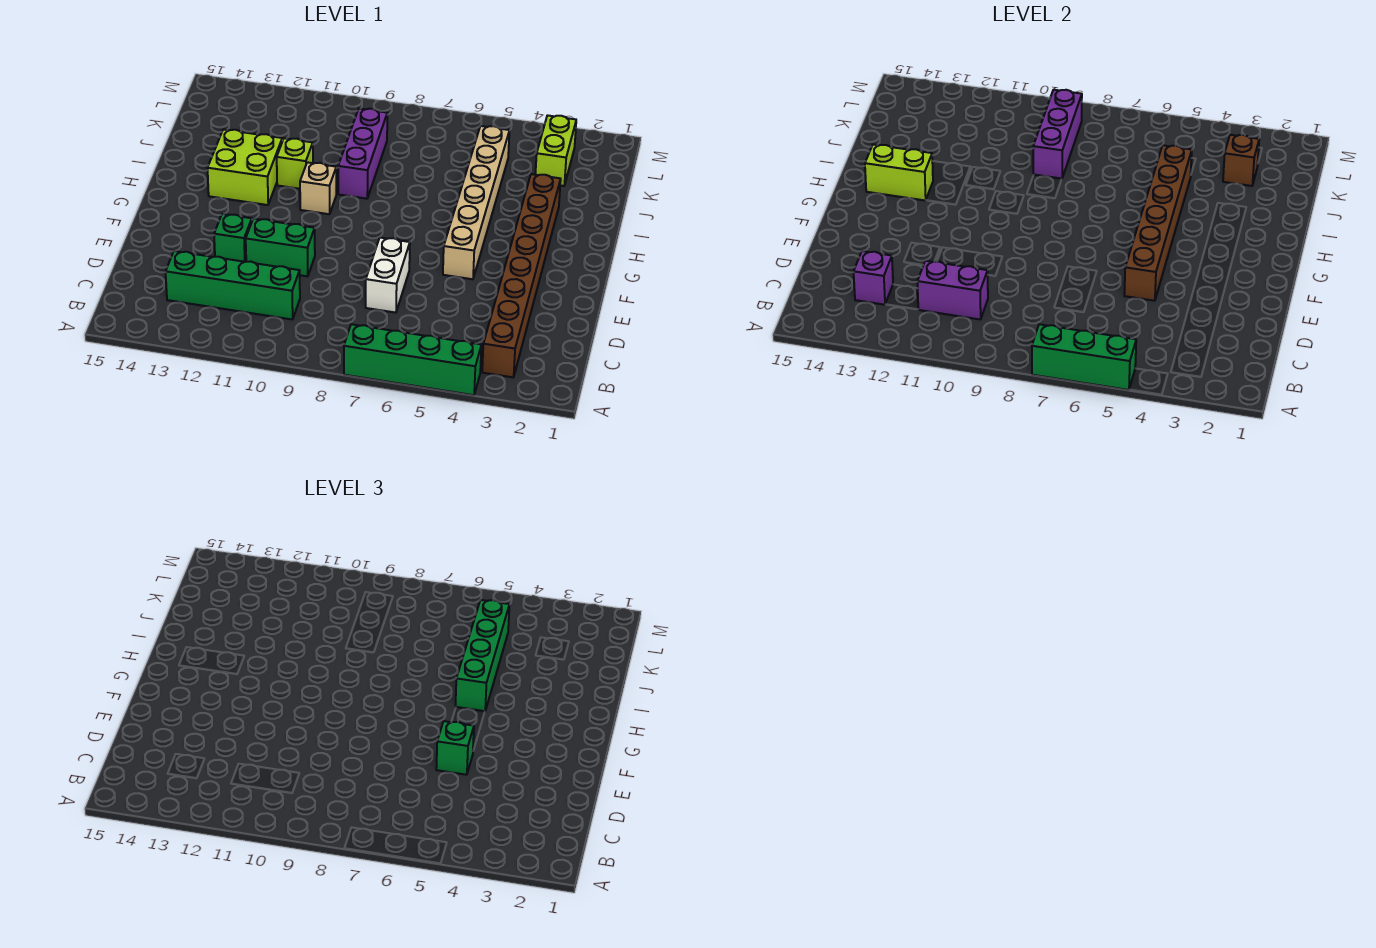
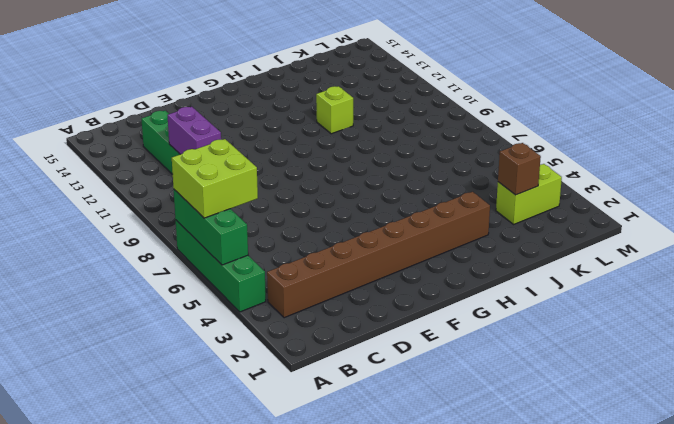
lime brick A6:B7 level 3 -> lime brick H12:I13 level 1
none -> white brick D7:E7 level 1
none -> green brick E10:E11 level 1
none -> green brick E12 level 1

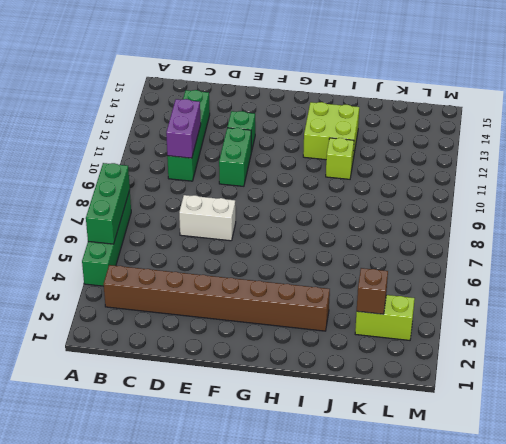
none -> tan brick F5:K5 level 1
none -> tan brick H10 level 1
none -> purple brick I9:K9 level 1

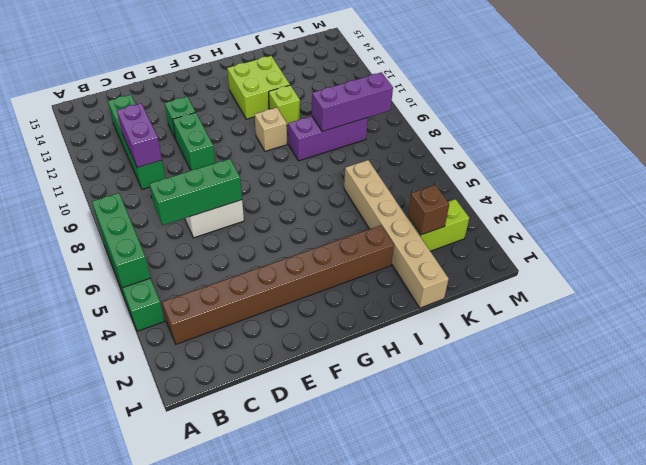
green brick C7:E7 level 2 -> none
tan brick J1:J6 level 1 -> tan brick F5:K5 level 1
none -> purple brick C13 level 2
none -> brown brick E5:J5 level 2
none -> lime brick H13:H14 level 2

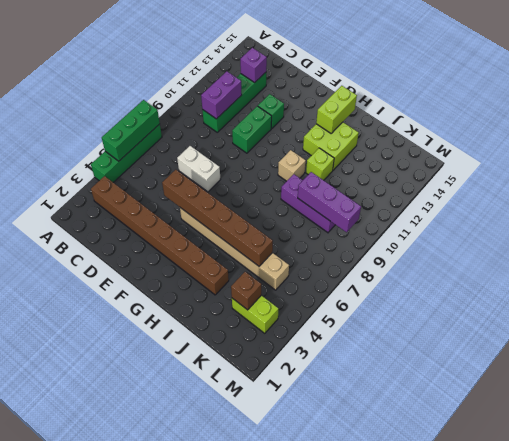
none -> green brick E5 level 3
none -> green brick H5:K5 level 3

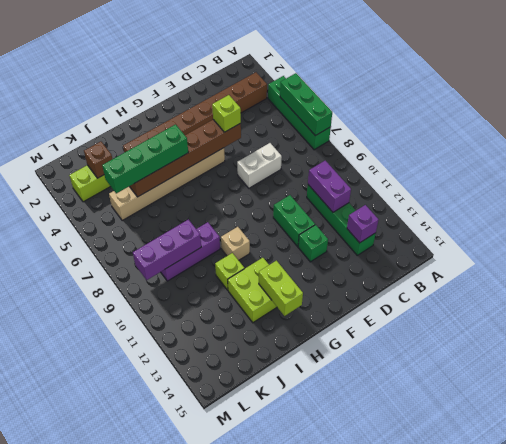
lime brick E5 level 3 -> green brick E5 level 3

